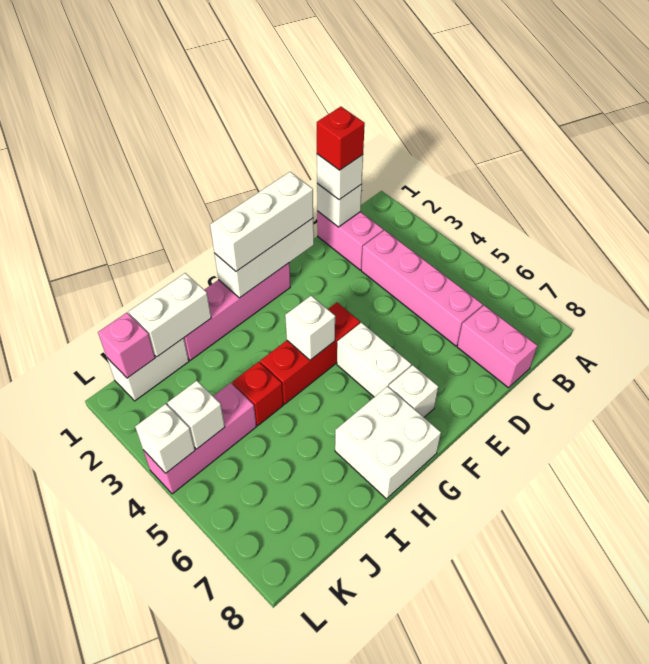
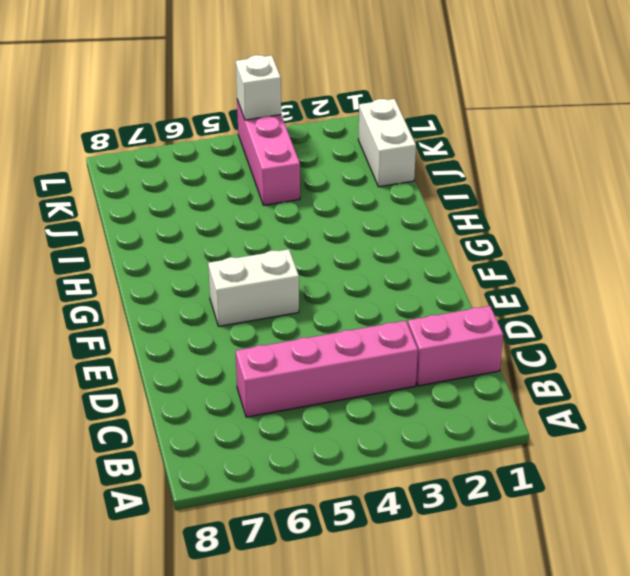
none -> pink brick C7:C8 level 1
none -> pink brick F1:I1 level 1
none -> red brick F4:H4 level 1

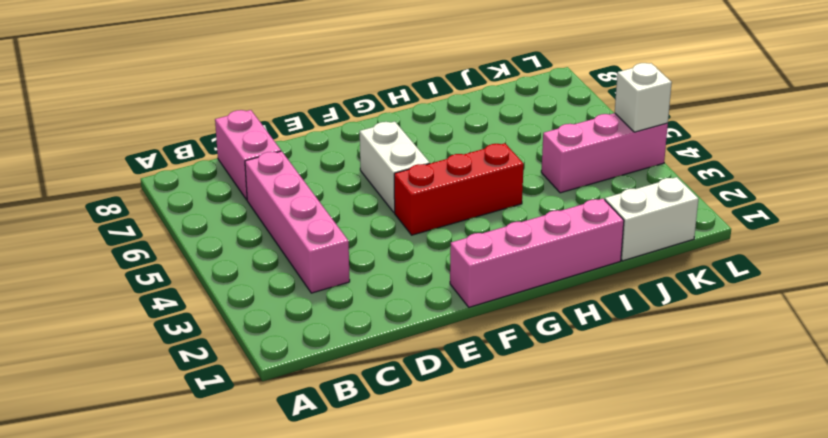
none -> pink brick C1:C2 level 1
none -> white brick F7 level 1
none -> white brick G7:H8 level 1

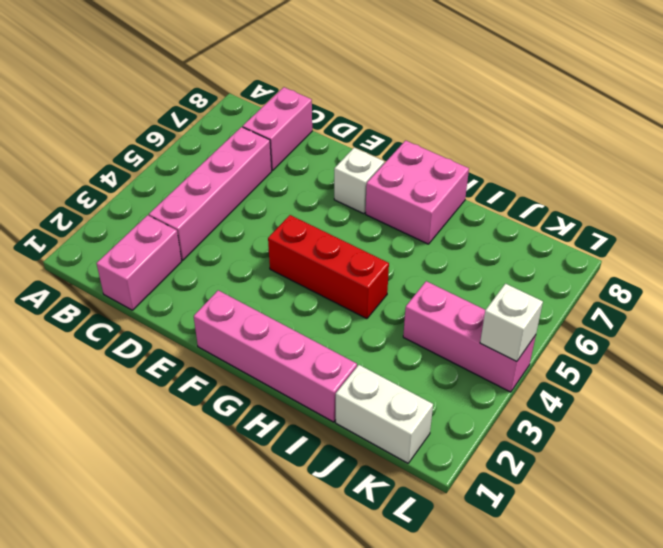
pink brick G7:H8 level 1 -> white brick G7:H8 level 1
none -> white brick F5:F6 level 1
none -> red brick I4 level 1
none -> white brick C1 level 2

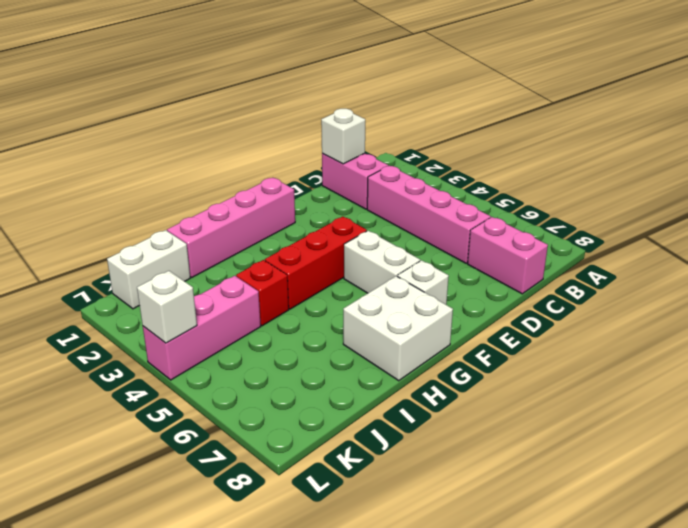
none -> white brick E1:G1 level 2
none -> white brick G4 level 2
none -> white brick I1:J1 level 2

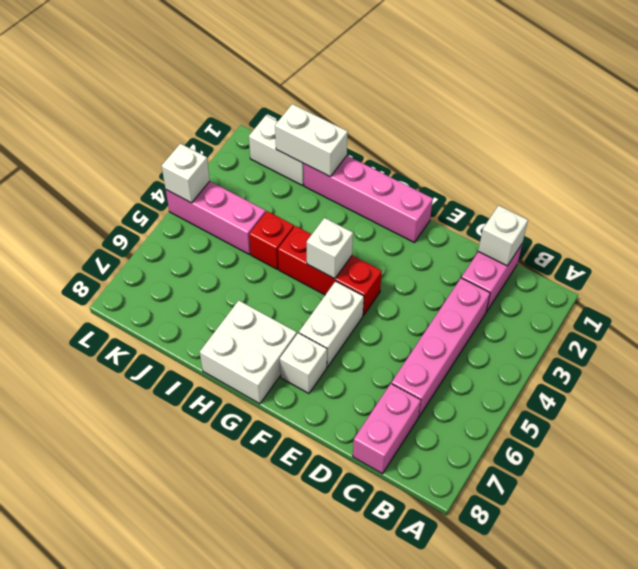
none -> white brick E1:G1 level 2
none -> pink brick K1 level 2
none -> white brick K4 level 2

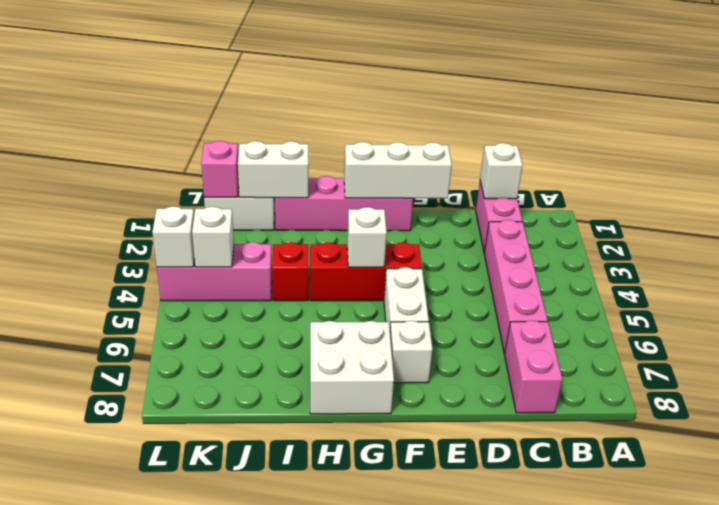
none -> white brick C1 level 3
none -> white brick E1:G1 level 3
none -> red brick C1 level 4

